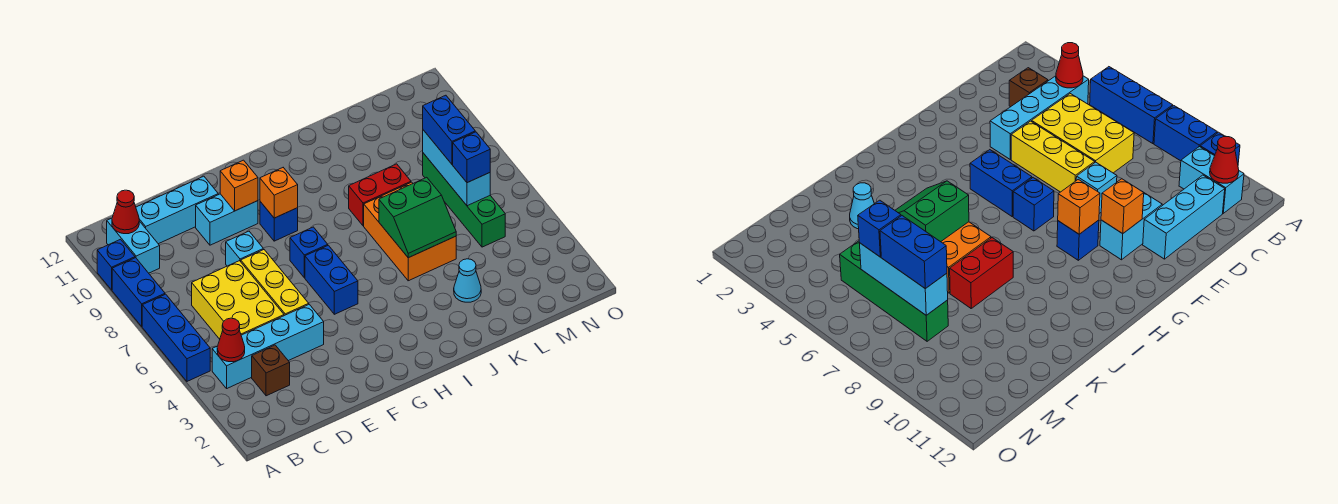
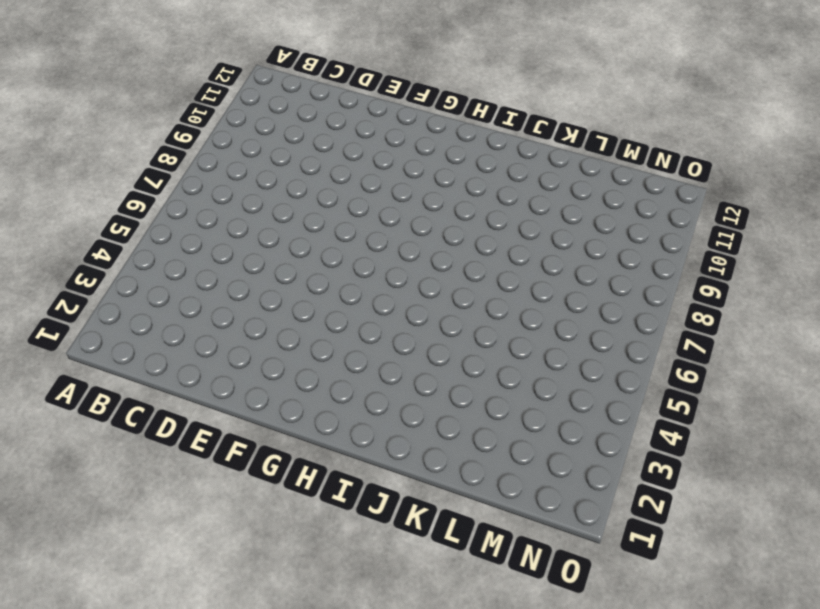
none -> blue brick A5:A7 level 1
none -> blue brick A8:A9 level 1
none -> blue brick A10 level 1

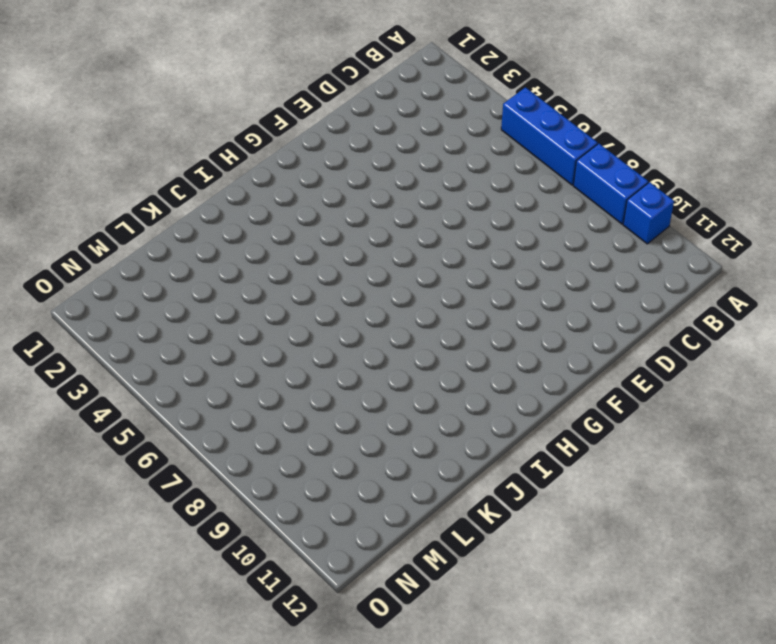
none -> cyan brick B4:E4 level 1
none -> cyan brick B10:B11 level 1
none -> brown brick C3 level 1

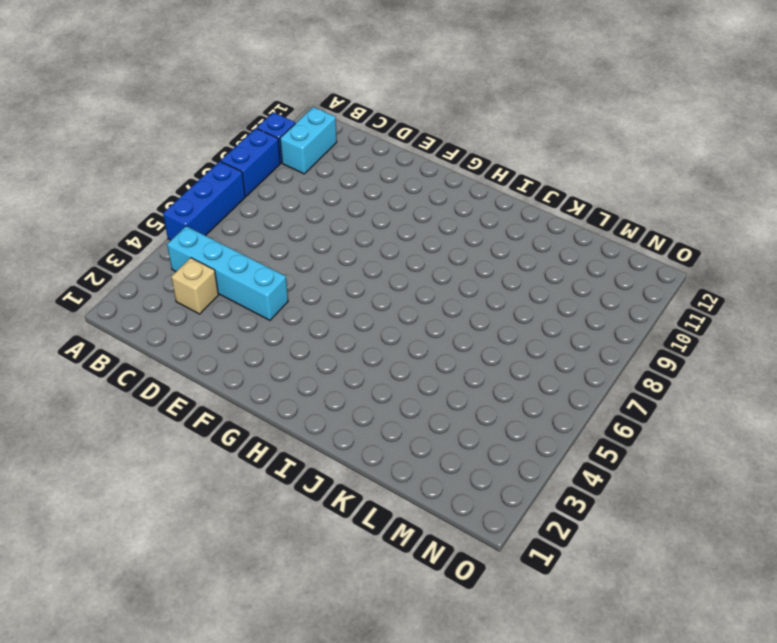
tan brick C3 level 1 -> brown brick C3 level 1
none -> yellow brick C5:D7 level 1
none -> cyan brick C11:E11 level 1
none -> yellow brick E5:E7 level 1

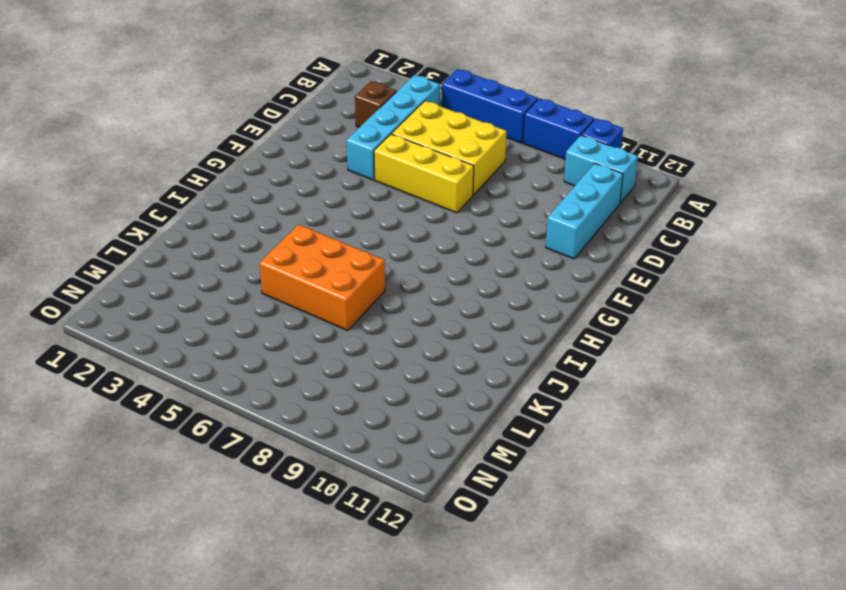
none -> cyan brick E8 level 1
none -> cyan brick E10:F10 level 1
none -> blue brick G5:G6 level 1

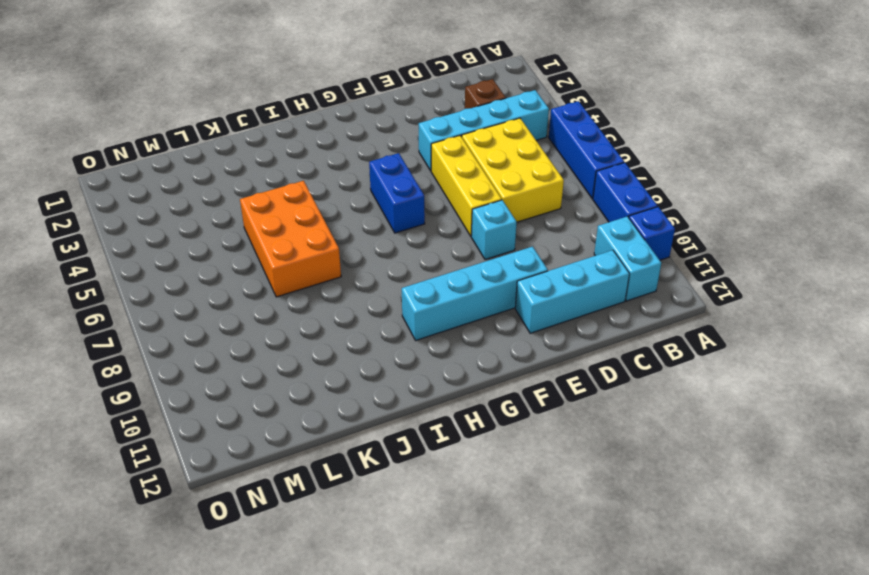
cyan brick E10:H10 level 1 -> cyan brick E10:F10 level 1
none -> blue brick G7 level 1
none -> blue brick G9 level 1
none -> red brick J8:K8 level 1

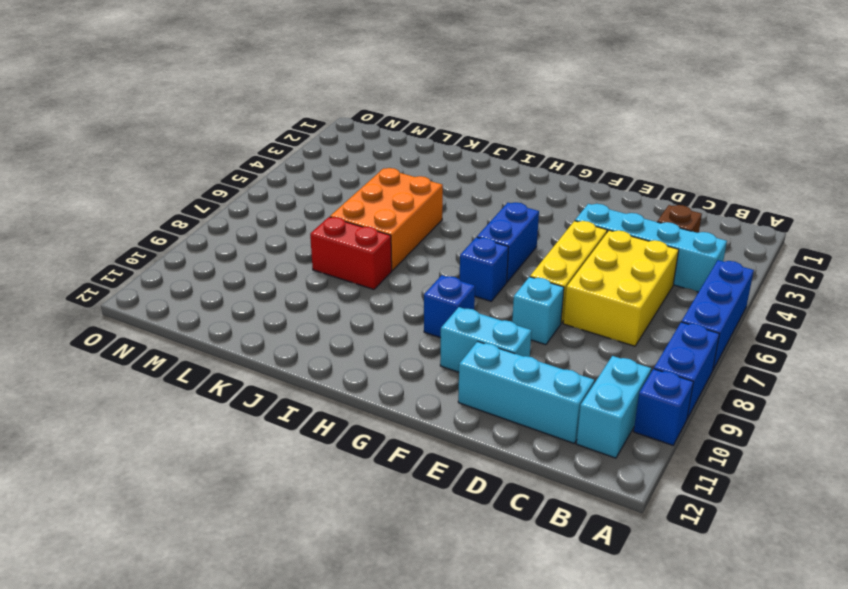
none -> cyan cone K3 level 1
none -> green brick M5:M8 level 1
none -> red cone B4 level 2

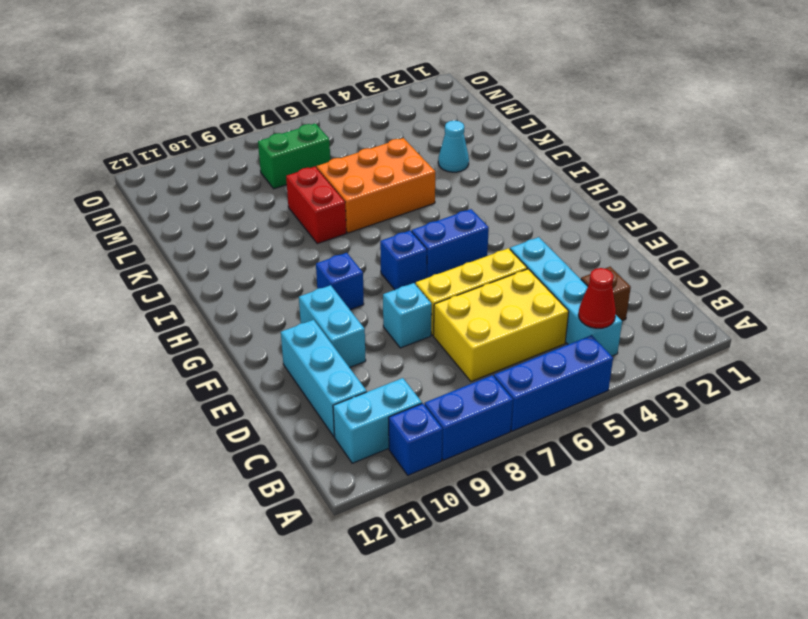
green brick M7:M8 level 1 -> green brick M5:M8 level 1
none -> red cone B11 level 2
none -> orange brick F10 level 2
none -> orange brick G9 level 2

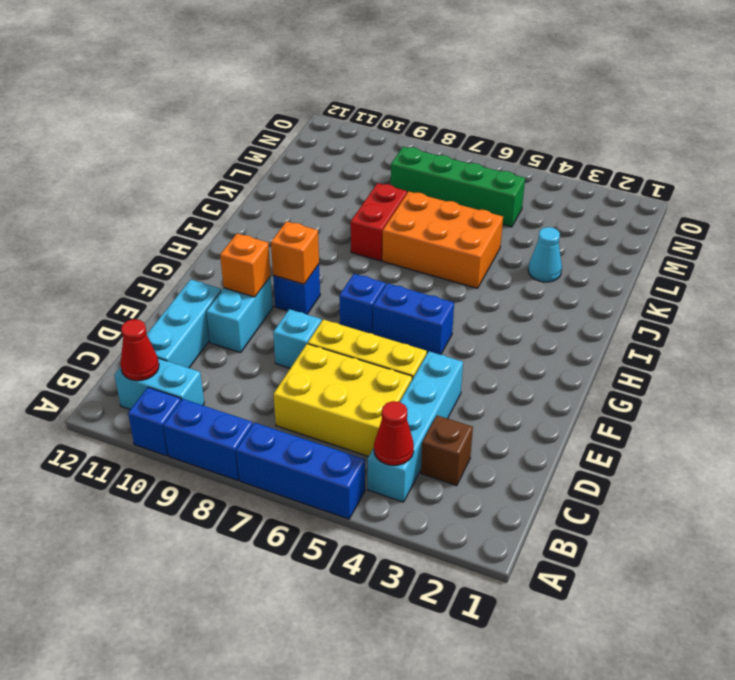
none -> green slope J5:K6 level 2 top 6
none -> cyan brick M6:M8 level 2
none -> blue brick M6 level 3

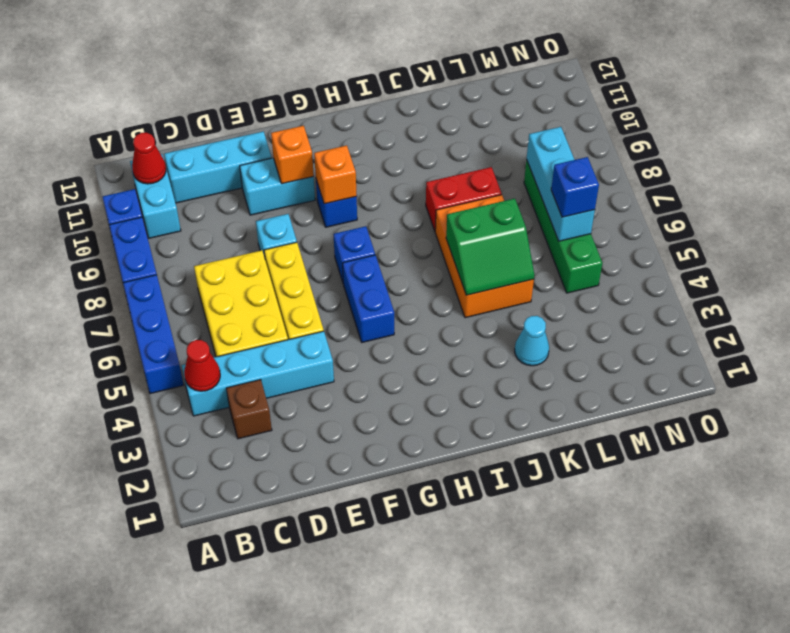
none -> blue brick M7:M8 level 3

